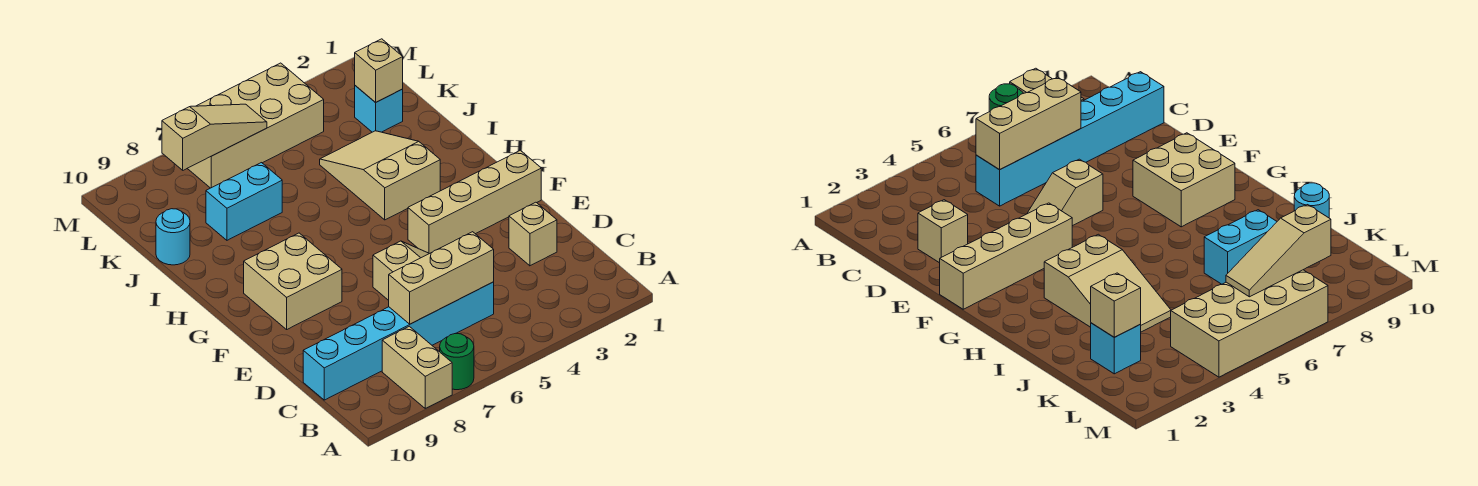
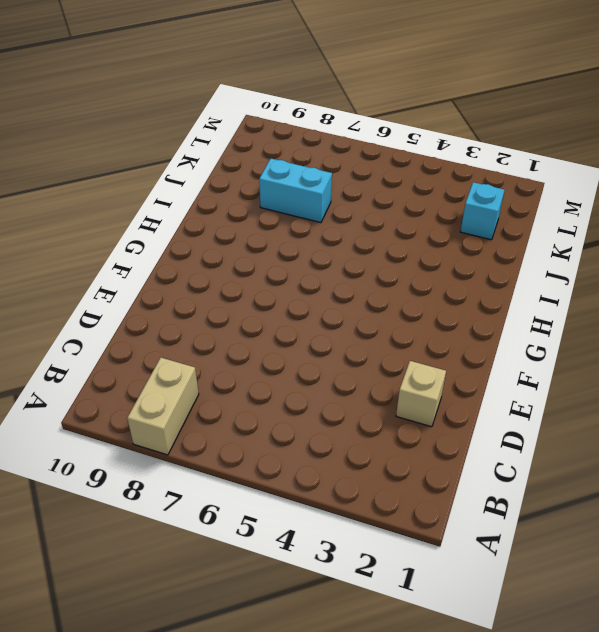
none -> green round brick A7 level 1
none -> cyan brick C5:C10 level 1
none -> tan slope E5:E6 level 1 top 6

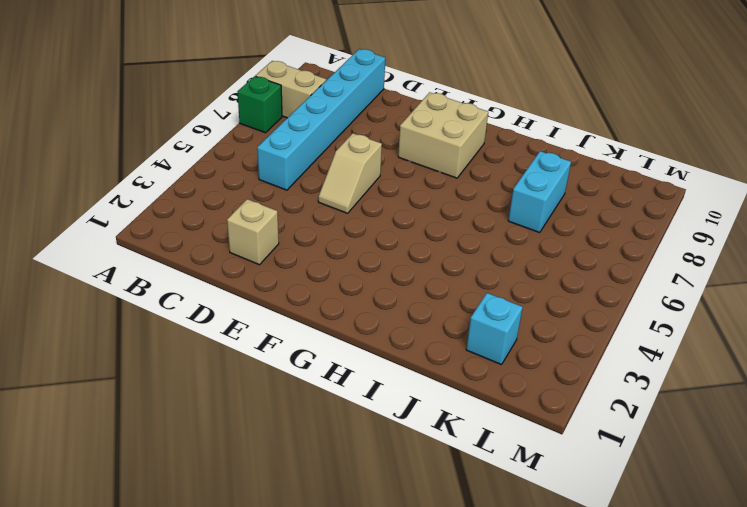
green brick A7 level 1 -> green round brick A7 level 1
none -> tan brick F1:F4 level 1
none -> tan slope H3:J4 level 1 top H
none -> cyan round brick J10 level 1

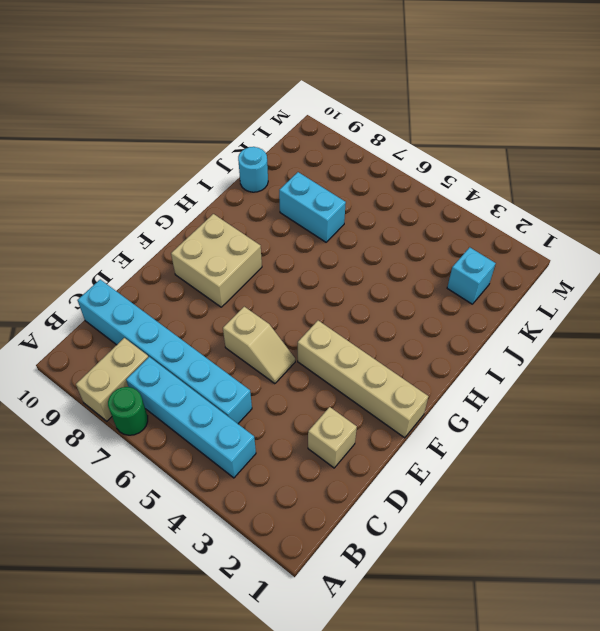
cyan brick B4:B7 level 1 -> none
none -> tan slope H3:J4 level 1 top H
none -> tan brick L4:M7 level 1
none -> tan brick C5:C7 level 2

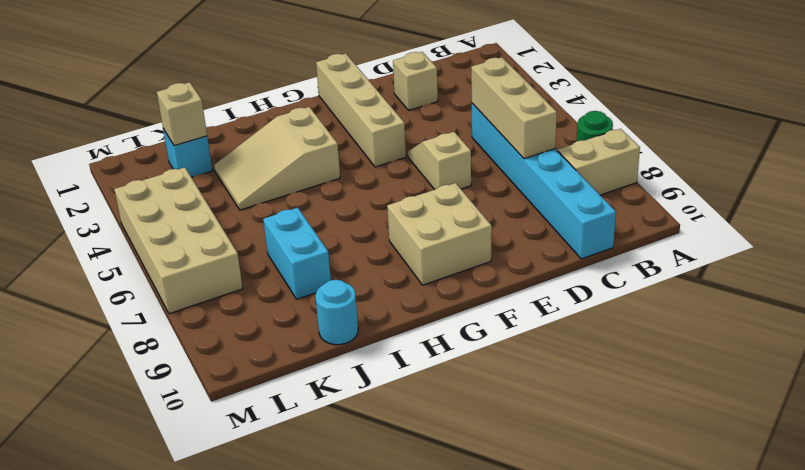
none -> tan slope L6:L8 level 2 top 8

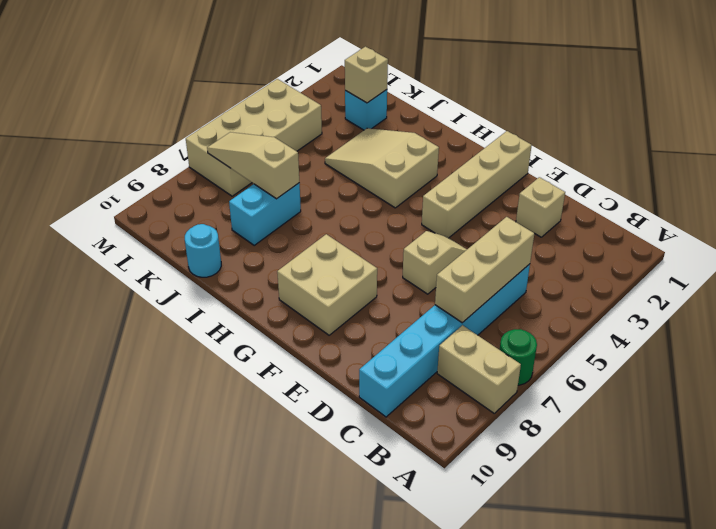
tan slope J7:L7 level 2 top J -> tan slope L6:L8 level 2 top 8

